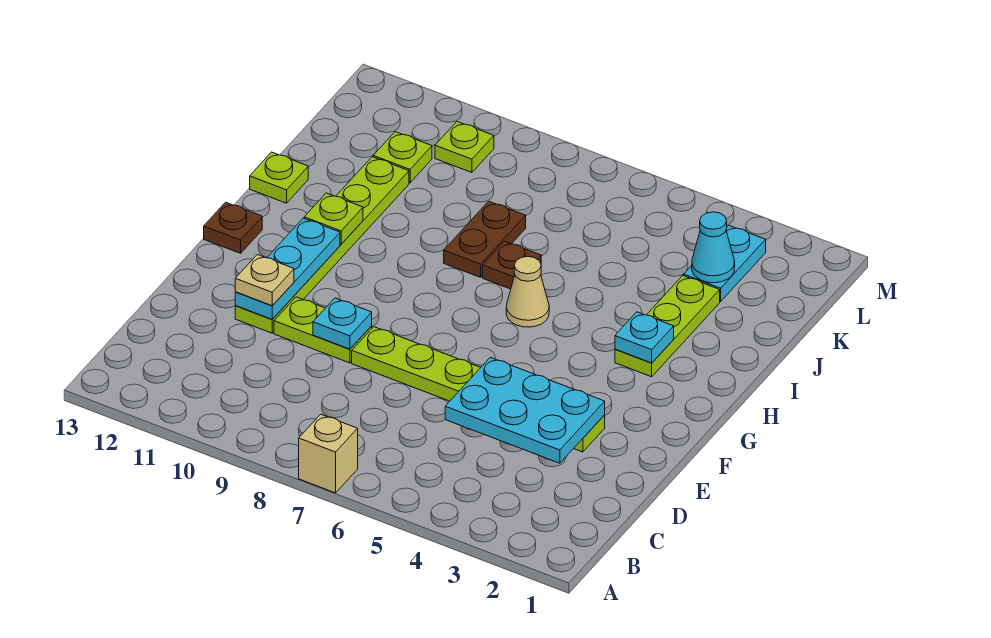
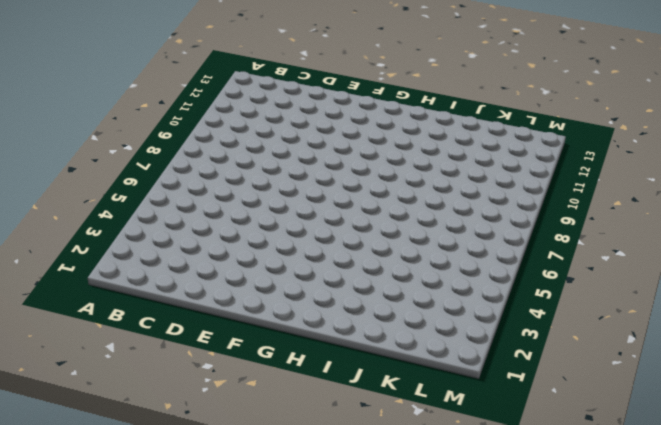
none -> tan brick A7 level 1
none -> lime plate E3:E8 level 1
none -> lime plate E9:E10 level 1

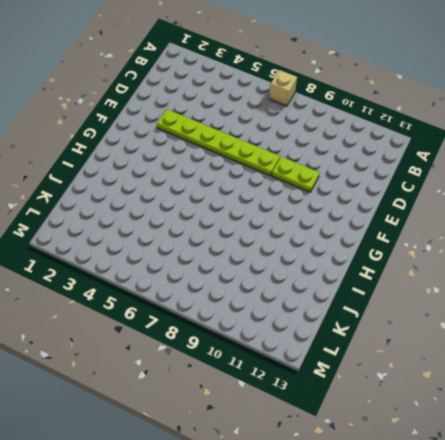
none -> lime plate E11:J11 level 1
none -> brown plate G13 level 1
none -> lime plate H3:J3 level 1

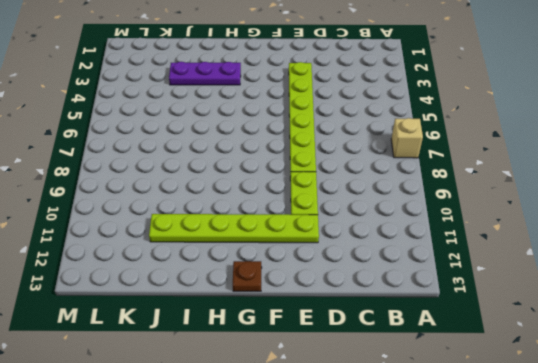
purple plate H3:J3 level 1 -> lime plate H3:J3 level 1
none -> tan cone H6 level 1
none -> brown plate I7 level 1
none -> brown plate I8:J8 level 1

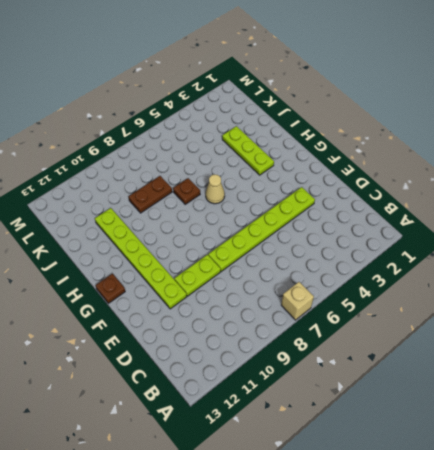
brown plate J8:J9 level 1 -> brown plate I8:J8 level 1
none -> lime plate I13 level 1
none -> cyan plate K3:L3 level 1
none -> lime plate K11 level 1

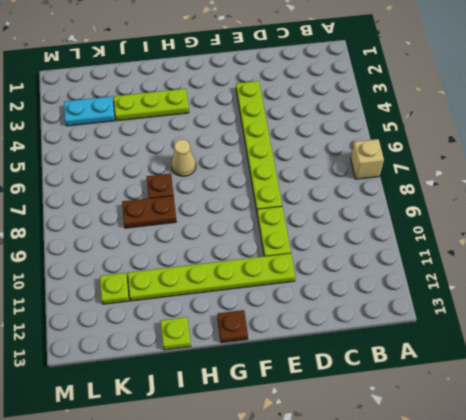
none -> lime plate L10 level 1
none -> cyan plate D3:E5 level 2
none -> cyan plate E9 level 2

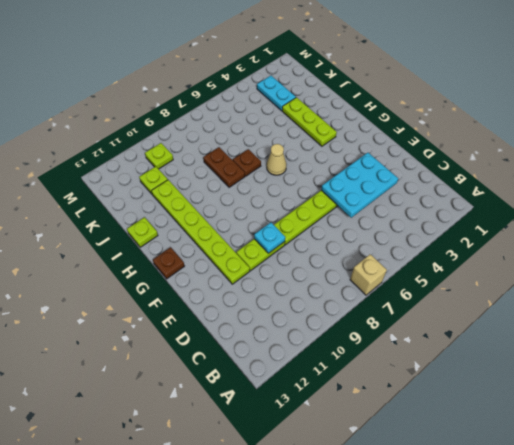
none -> cyan plate E11:G11 level 2
none -> cyan plate H3 level 2
none -> lime plate H11 level 2

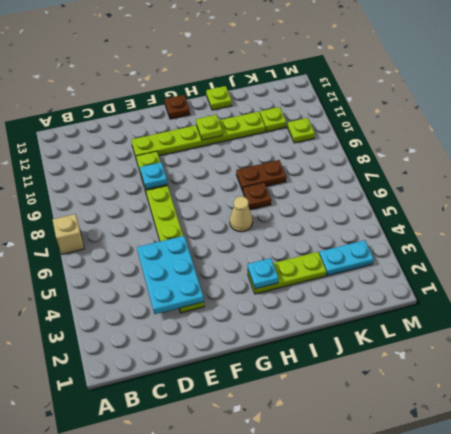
none -> cyan plate E11:G11 level 2
none -> cyan cone K3 level 2
none -> tan plate E11 level 3

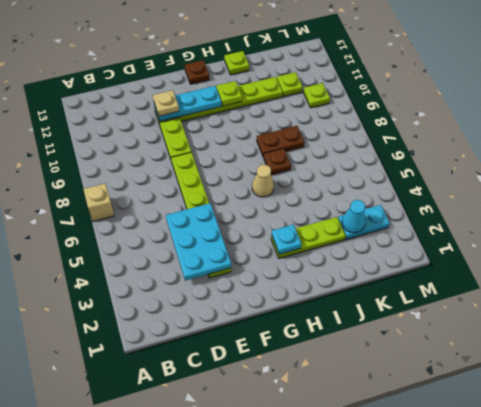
none -> cyan plate E9 level 2

